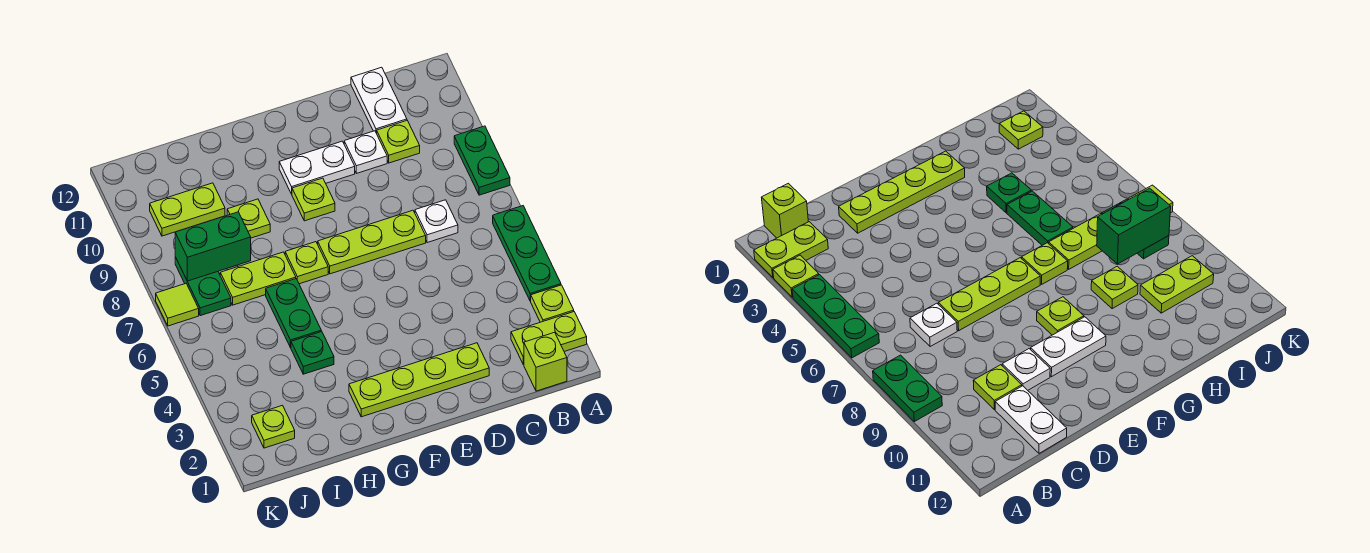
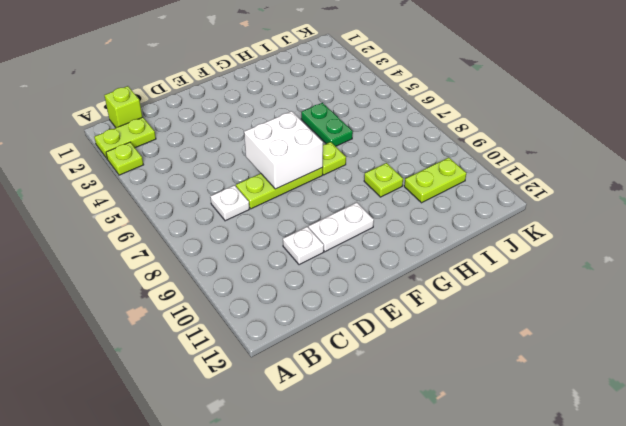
white brick E6:F7 level 2 -> none
none -> green plate A4:A6 level 1
none -> green plate A8:A9 level 1
none -> lime plate C10 level 1

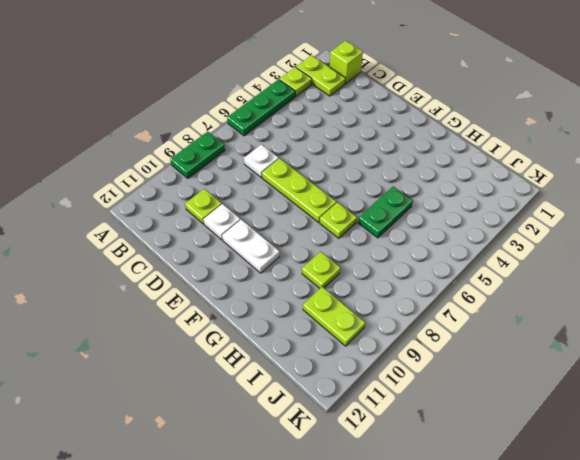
none -> white plate C11:C12 level 1
none -> lime plate D2:G2 level 1
none -> lime plate F9 level 1

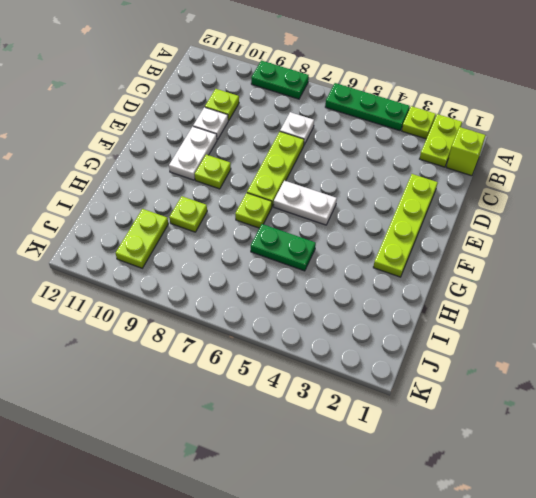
white plate F5:F6 level 1 -> white plate C11:C12 level 1
none -> green plate H4 level 1
none -> lime plate H7:I7 level 1
none -> lime plate J2 level 1

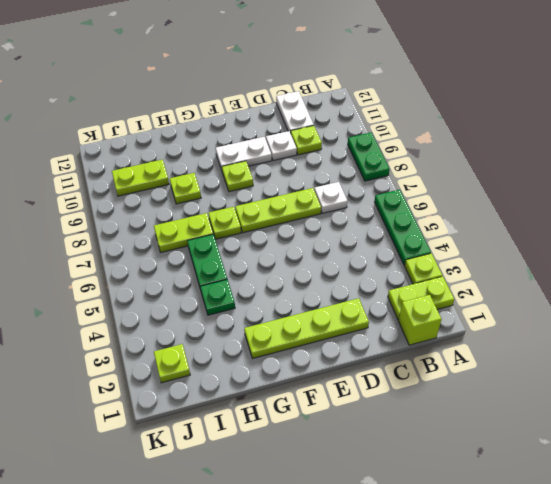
none -> green plate J7:J8 level 1
none -> lime tile K7 level 1
none -> green brick I8:J8 level 2

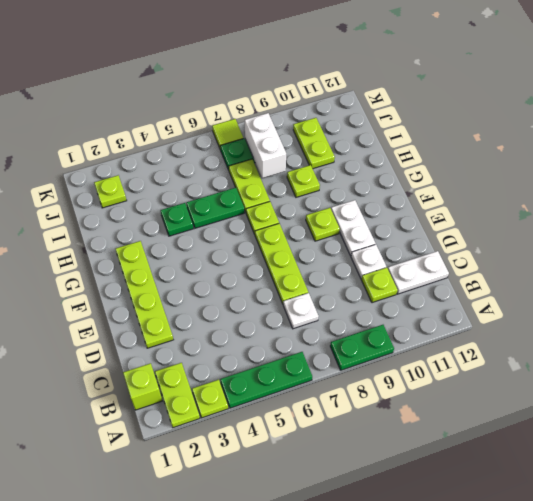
white brick I8:J8 level 2 -> green brick I8:J8 level 2

